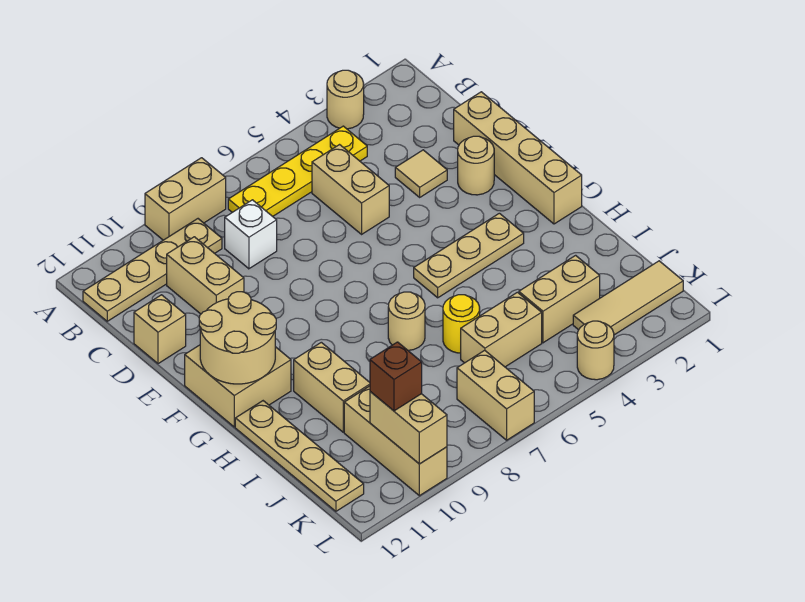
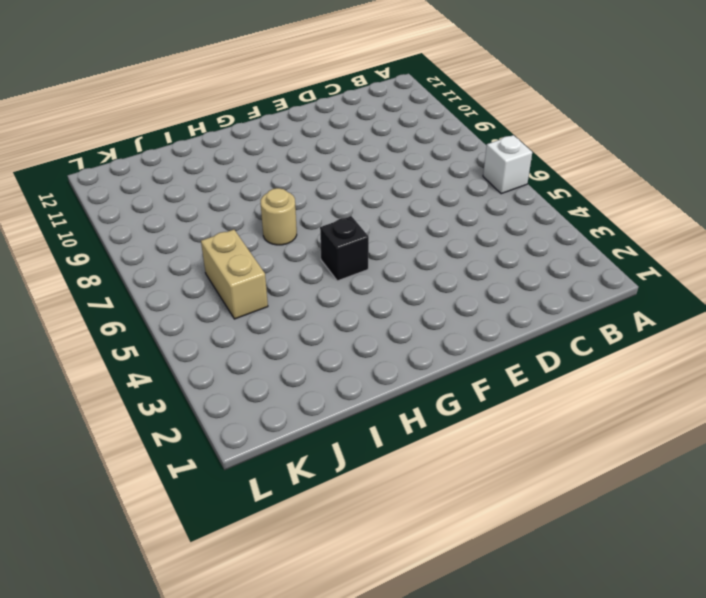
white brick A6 level 1 -> white brick C8 level 1
black brick G5 level 1 -> tan plate G3:G5 level 1
none -> tan round brick A3 level 1
none -> tan brick A8:A9 level 1
none -> yellow plate B4:B7 level 1

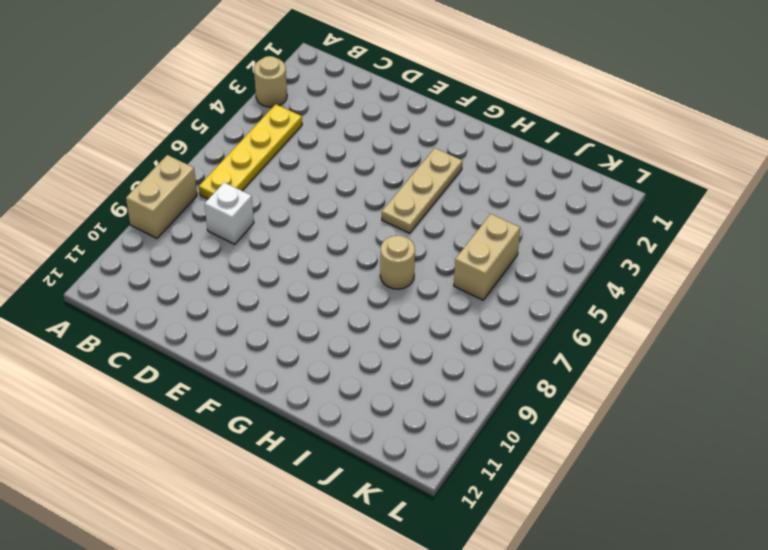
none -> tan plate B9:B12 level 1
none -> tan brick C5:D5 level 1
none -> tan brick C10:D10 level 1

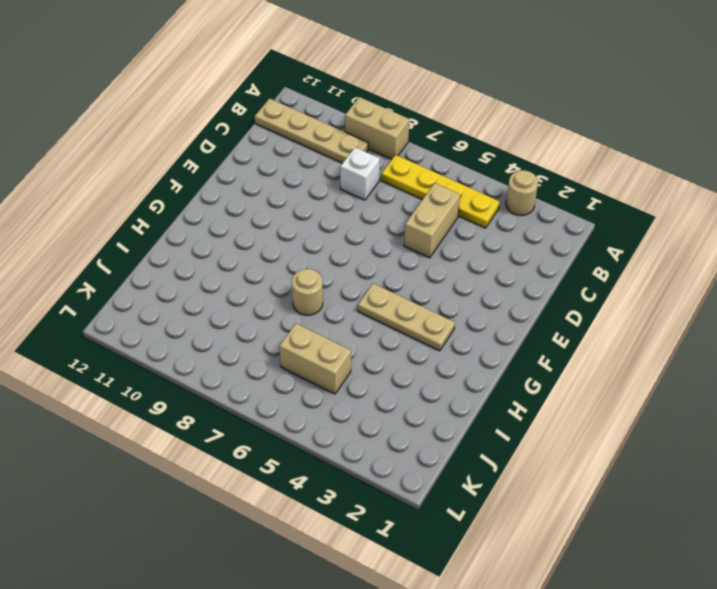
none -> tan brick C10:D10 level 1
none -> tan brick D1:G1 level 1
none -> tan tile D3 level 1

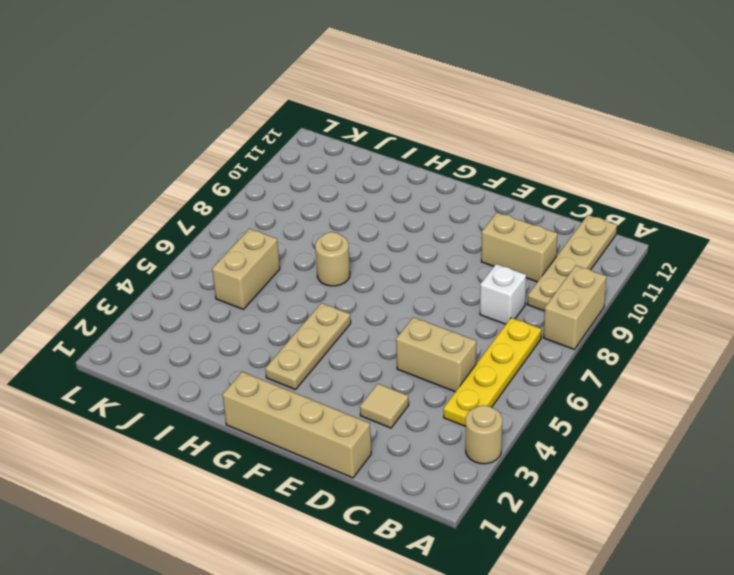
none -> tan brick D12 level 1
none -> tan round brick E2 level 1
none -> tan brick F11:G12 level 1

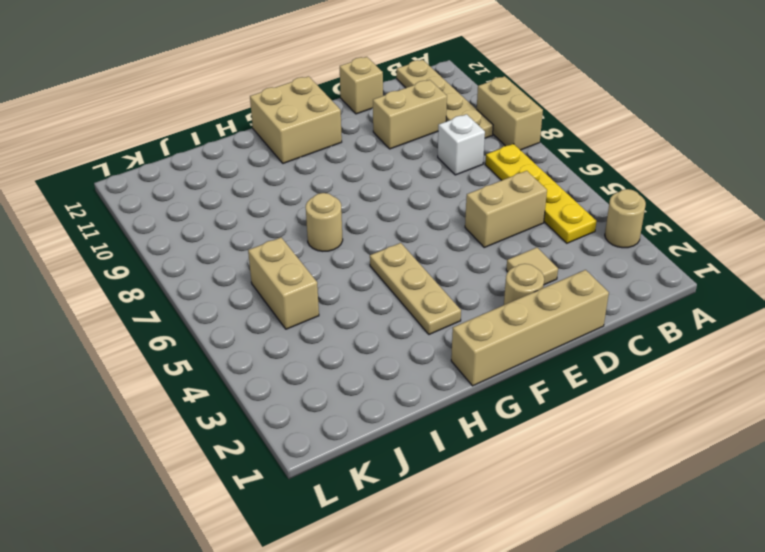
none -> tan brick H10:I10 level 1
none -> tan plate H12:K12 level 1
none -> yellow round brick I6 level 1

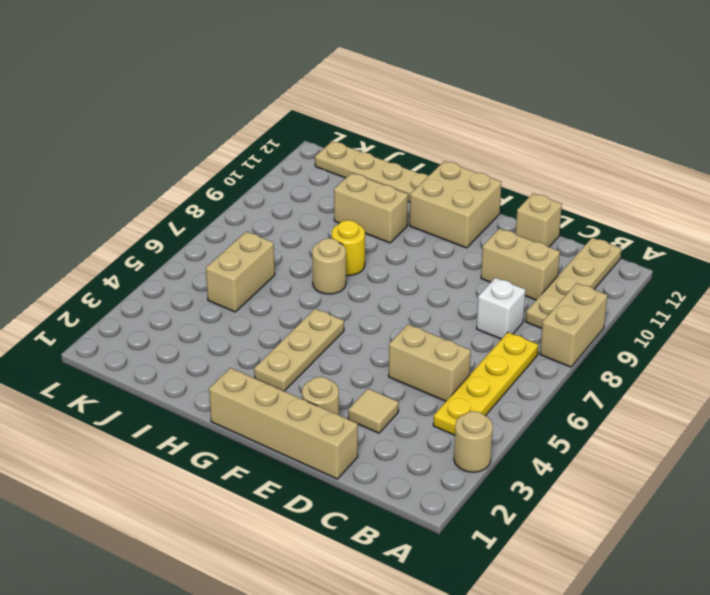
yellow round brick H8 level 1 -> yellow round brick I6 level 1
none -> tan brick J3:J4 level 1
none -> tan brick J10:L10 level 1
none -> tan tile K1:K3 level 1

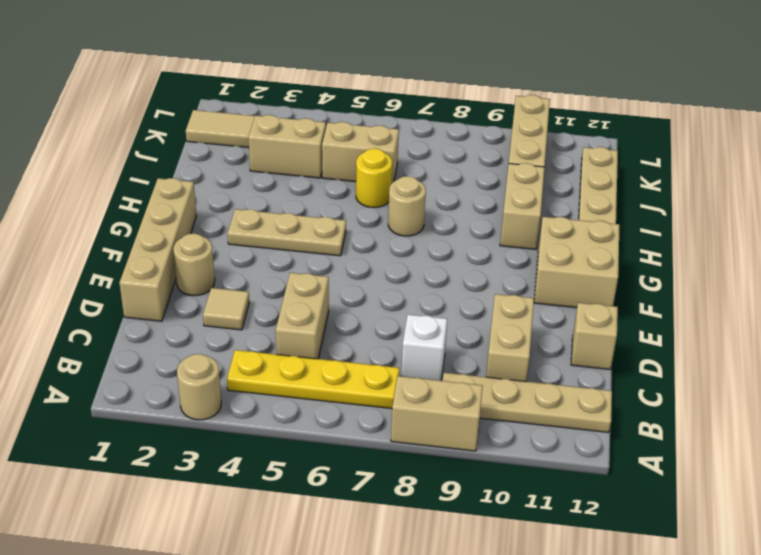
none -> tan brick K7:L7 level 1
none -> tan round brick L4 level 1
none -> tan round brick F11:G12 level 2

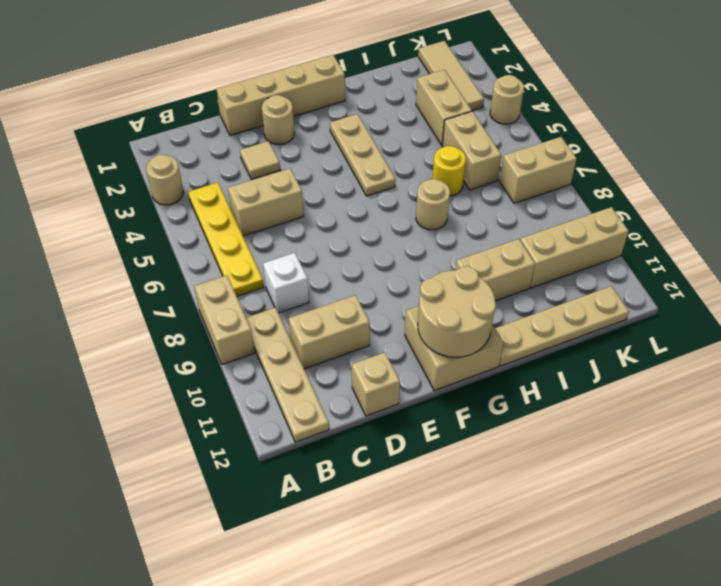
none -> tan brick K10:L10 level 2
none -> brown brick K10 level 3

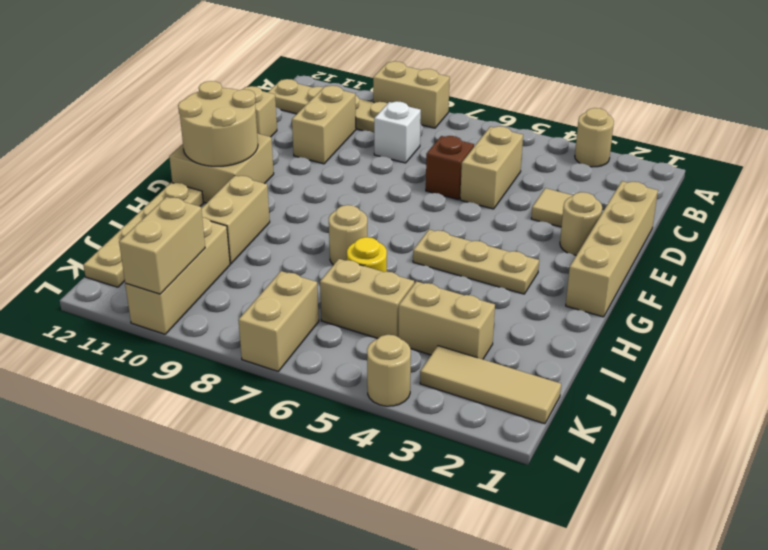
brown brick D6 level 1 -> brown brick K10 level 3
none -> yellow plate B4:B7 level 1

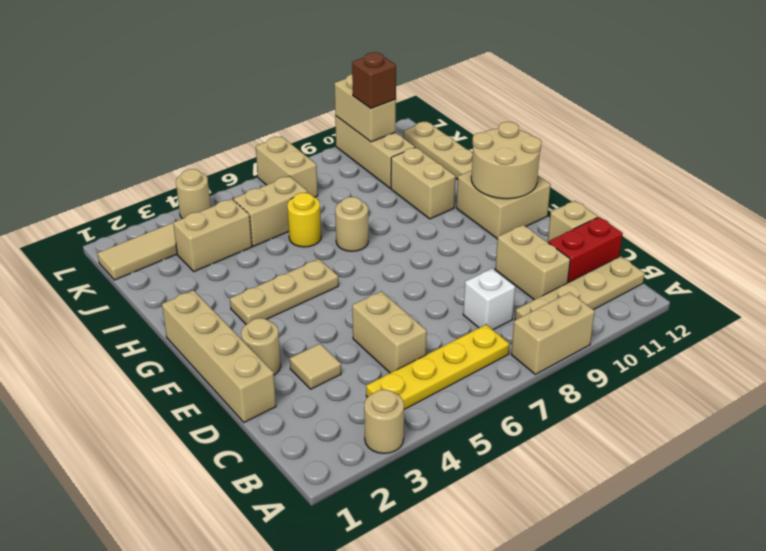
red brick C11:C12 level 1 -> none

